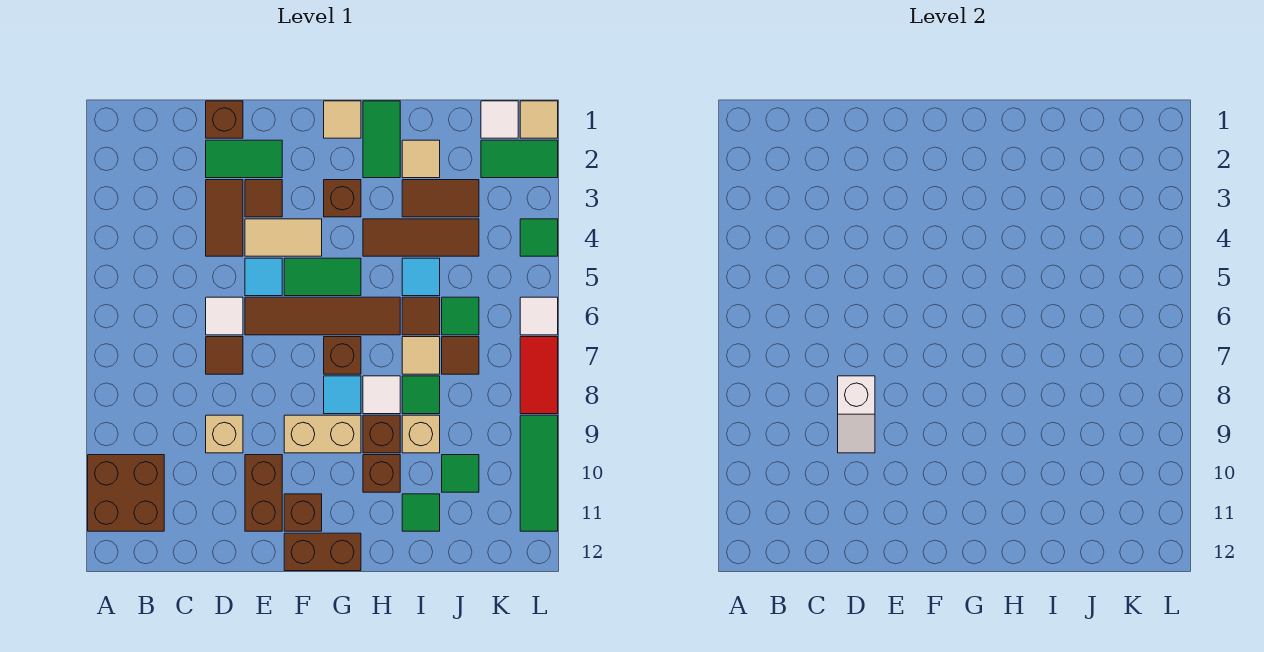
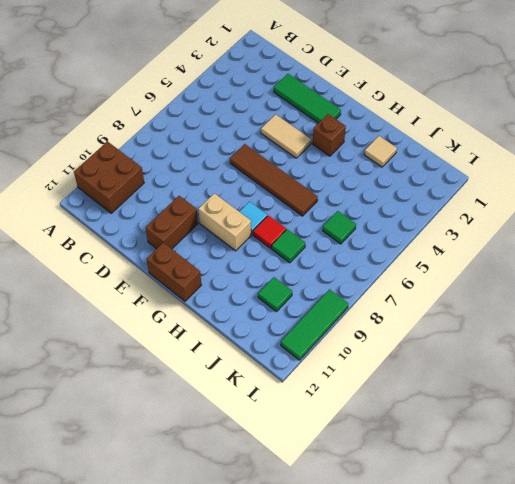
green tile D2:F2 level 1 -> green tile D2:E2 level 1
red tile H8 level 1 -> white tile H8 level 1
none -> brown brick D1 level 1
none -> brown tile D3:D4 level 1
none -> white tile D6 level 1
none -> brown tile D7 level 1

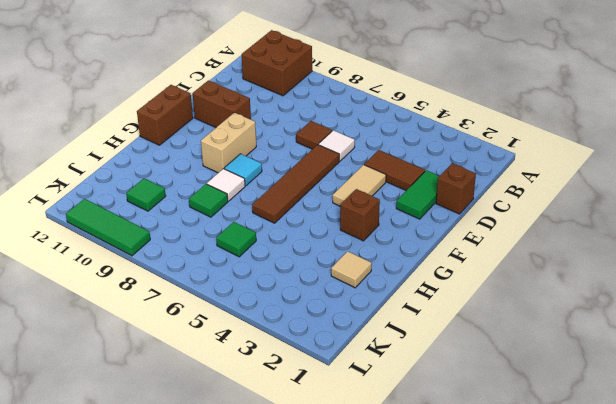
none -> tan brick D9 level 1
none -> brown tile E3 level 1
none -> cyan tile E5 level 1
none -> green tile F5:G5 level 1

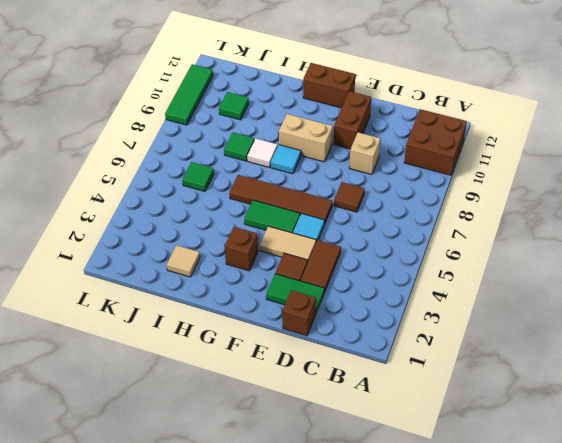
none -> white tile D6 level 1
none -> brown brick F11 level 1
none -> tan tile G1 level 1
none -> brown brick G7 level 1

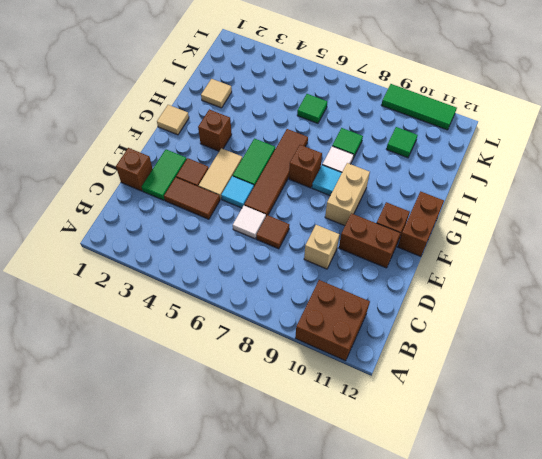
none -> green tile H1:H2 level 1
none -> brown tile H4:J4 level 1
none -> brown brick H9 level 1
none -> brown brick H10 level 1

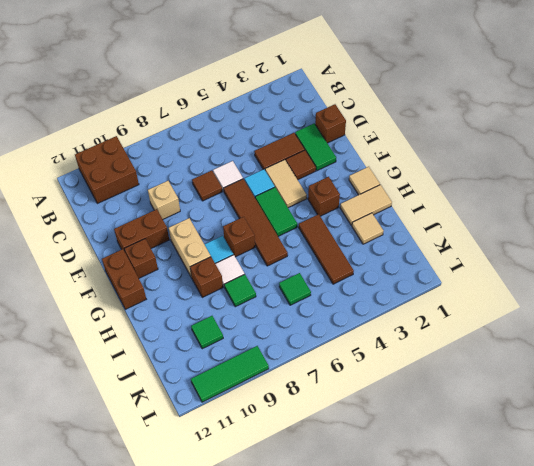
tan tile H1:H2 level 1 -> green tile H1:H2 level 1
none -> brown brick H10 level 1
none -> brown tile I3:J3 level 1
none -> cyan tile I5 level 1
none -> brown tile I6 level 1

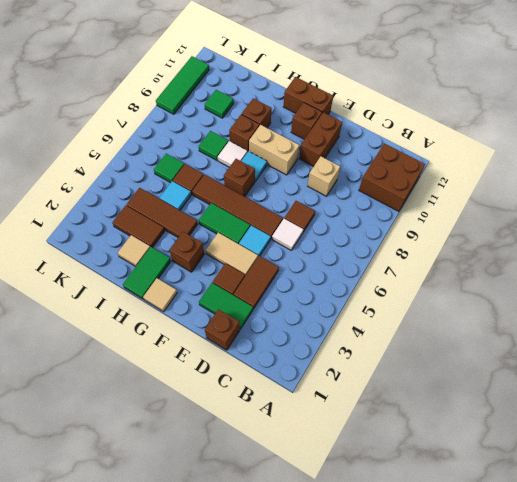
none -> tan tile I7 level 1
none -> tan brick I9 level 1
none -> green tile I11 level 1
none -> brown tile J7 level 1

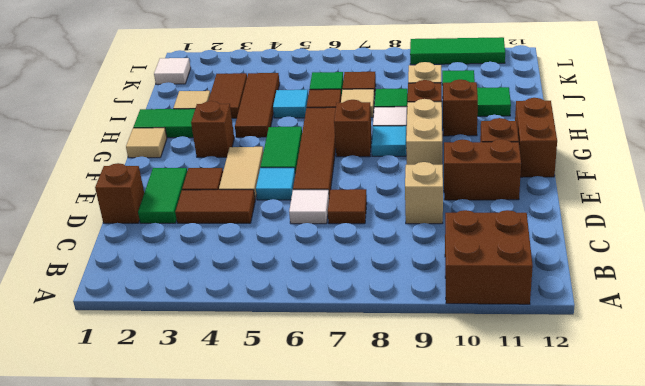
none -> green tile K2:L2 level 1
none -> tan tile L1 level 1
none -> green tile L4 level 1
none -> white tile L6 level 1

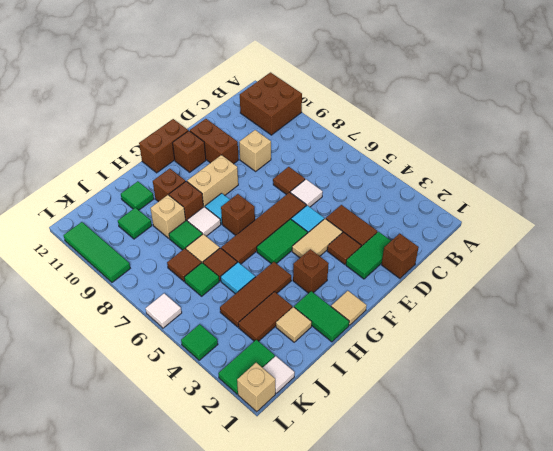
tan brick L1 level 1 -> tan tile L1 level 1
none -> red tile L7:L8 level 1
none -> white slope D8:D9 level 2 top 8

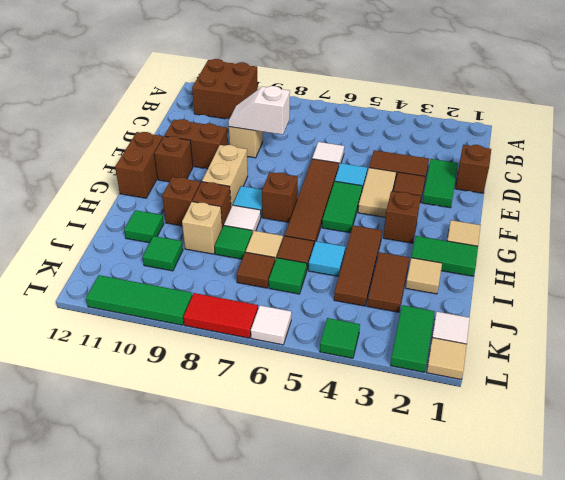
none -> brown tile D7 level 1

